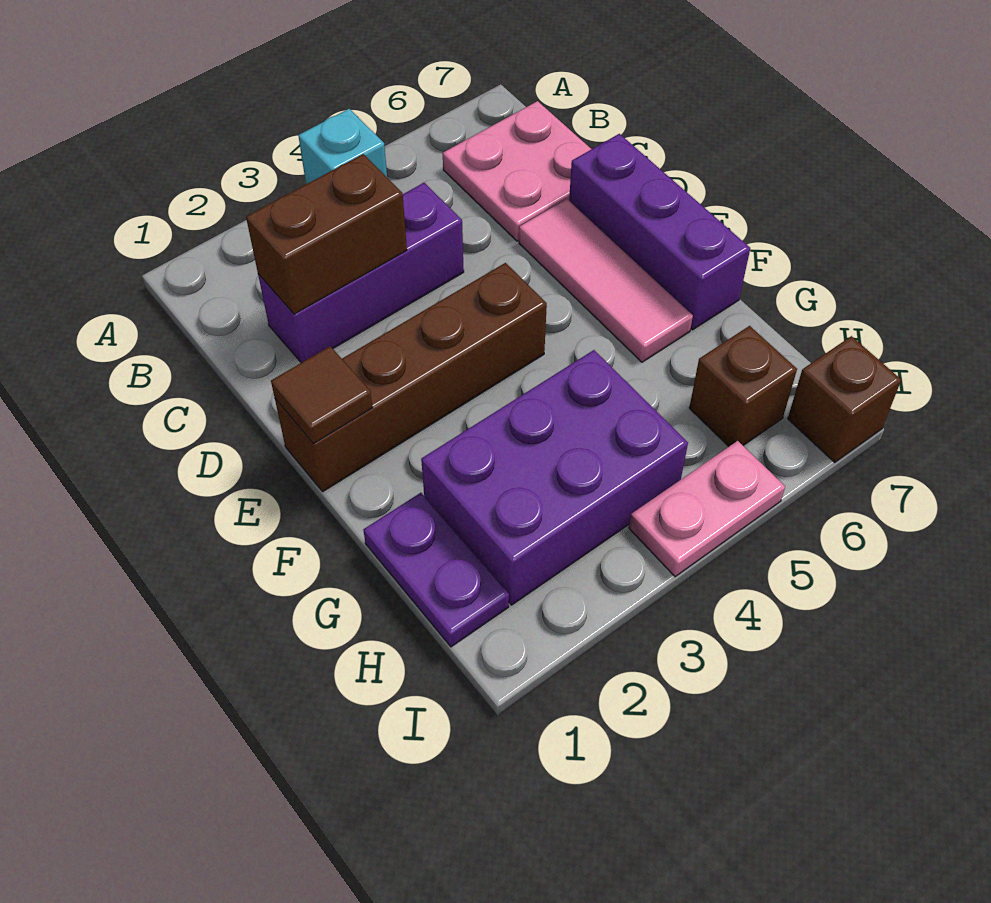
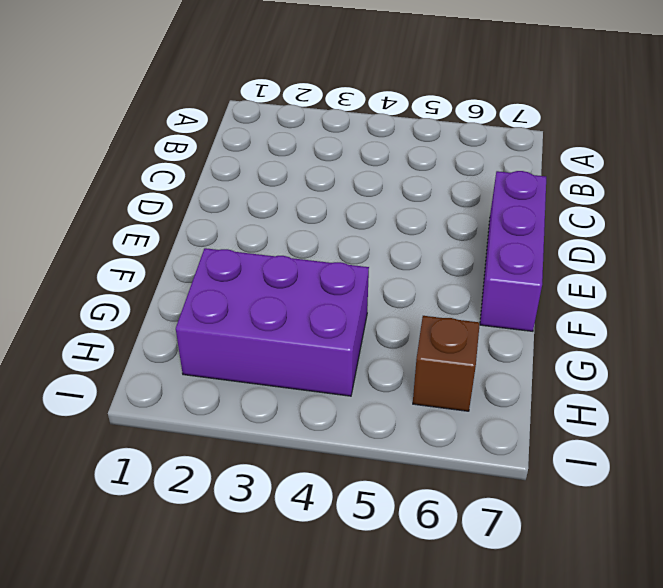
none -> cyan brick A4 level 1
none -> pink plate B6:C7 level 1
none -> purple brick C2:C4 level 1

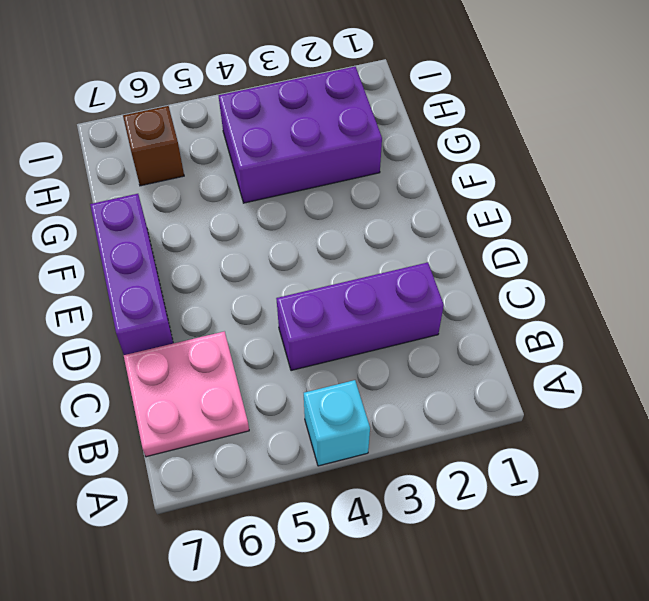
none -> pink tile D6:F6 level 1
none -> brown brick E1:E4 level 1
none -> purple plate G1:H1 level 1

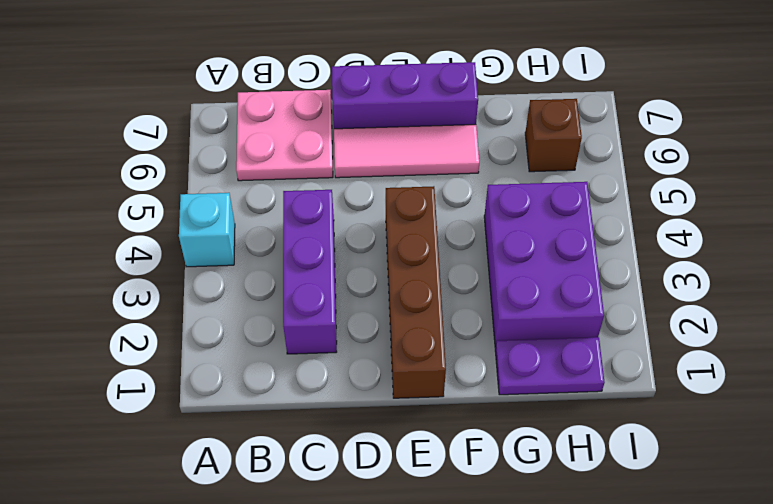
none -> pink plate I4:I5 level 1
none -> brown brick I7 level 1
none -> brown brick C2:C3 level 2

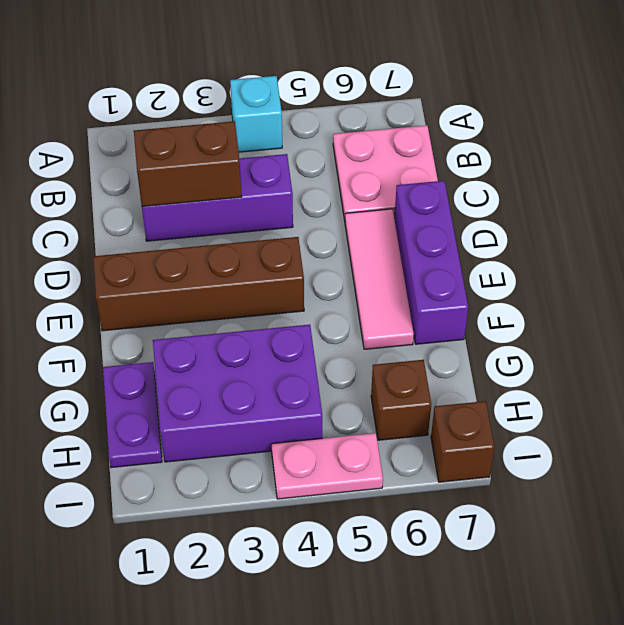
none -> brown tile E1 level 2

